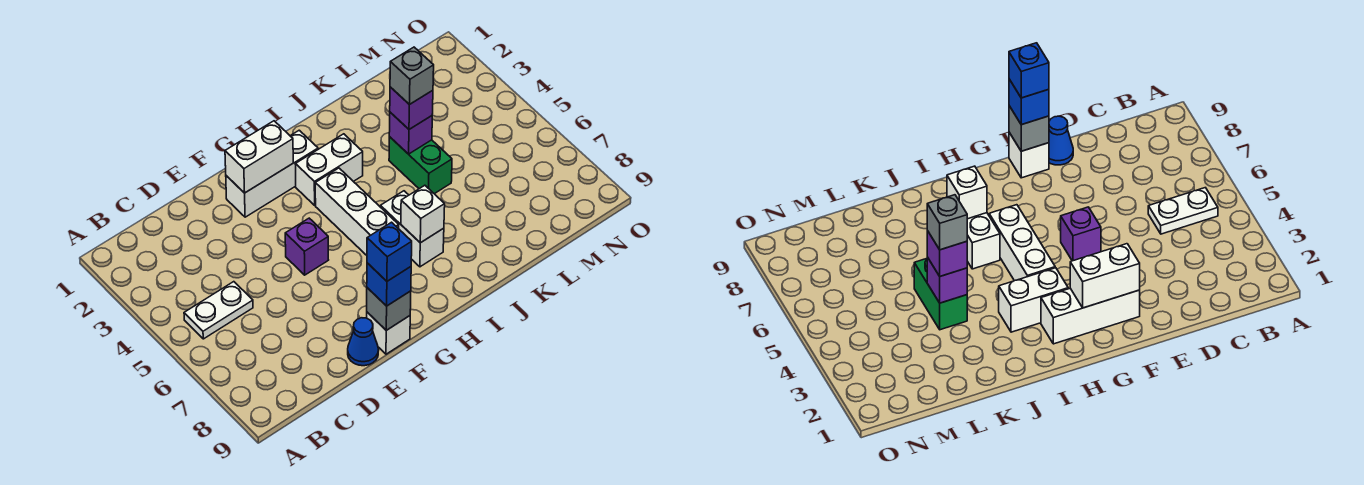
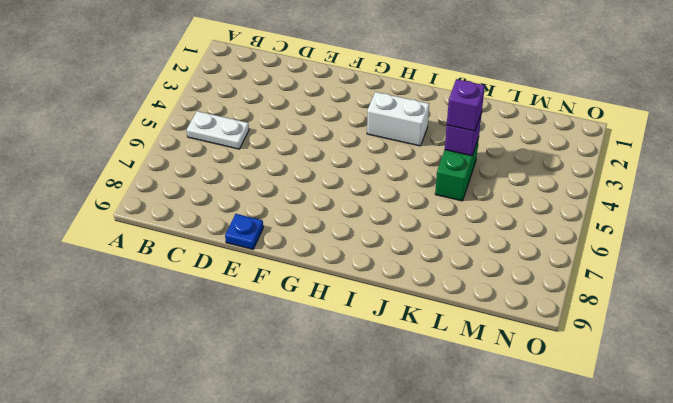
blue plate E9 level 1 -> blue cone E9 level 1
none -> white brick F2:H2 level 1
none -> purple brick F5 level 1
none -> white brick F9 level 1

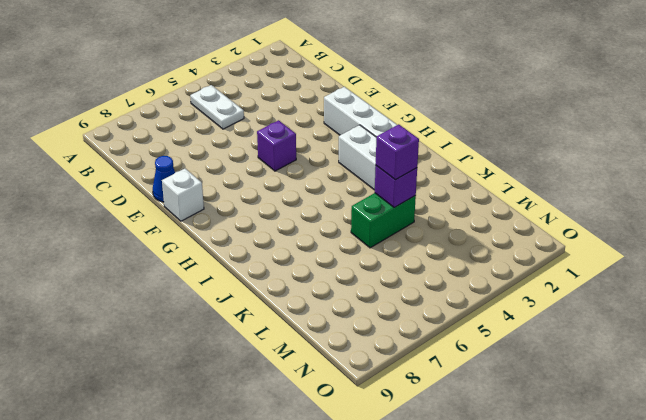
none -> white brick H4:H6 level 1
none -> white brick I6:I7 level 1
none -> white brick F2:G2 level 2

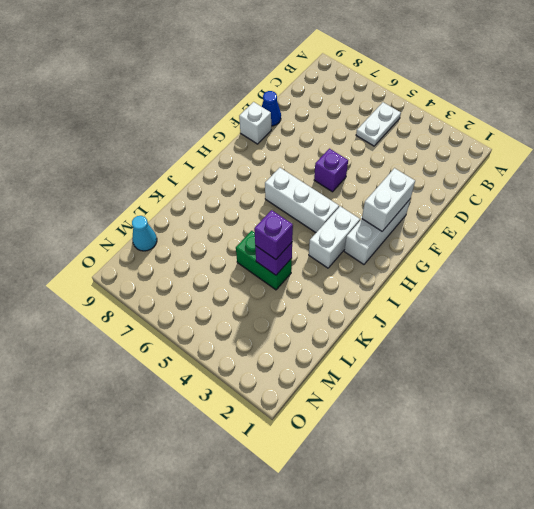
cyan cone M9 level 1 -> none
none -> white brick I6:I7 level 1
none -> grey brick F9 level 2
none -> white brick I7 level 2

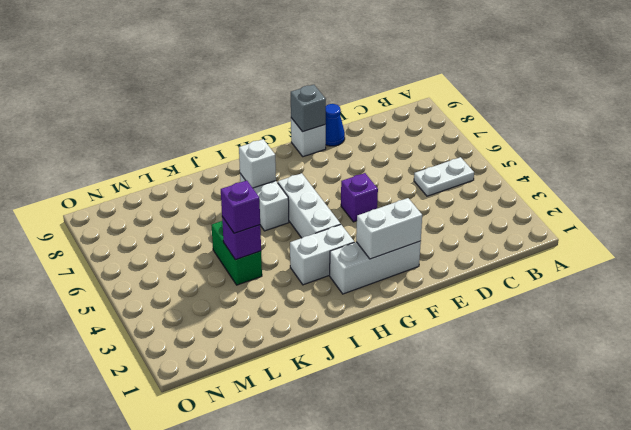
none -> blue brick F9 level 3
none -> blue brick F9 level 4
none -> grey brick K4 level 4

